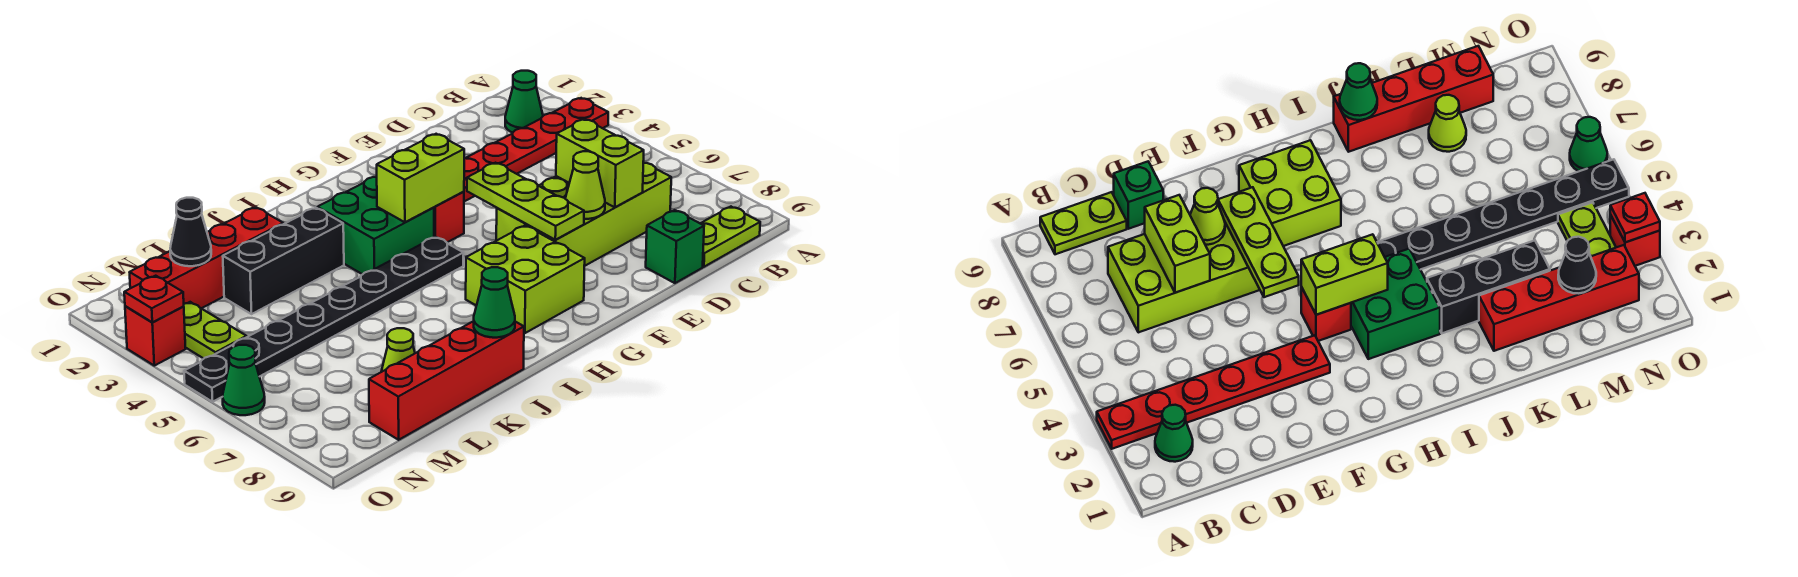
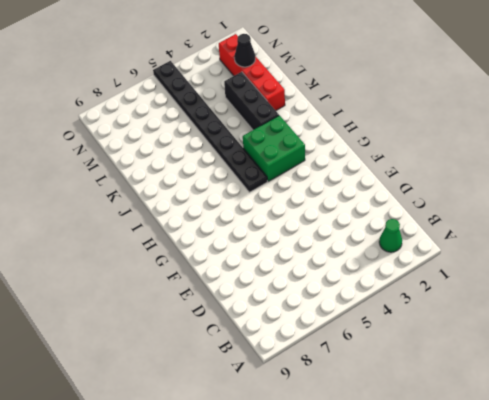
none -> red plate A3:F3 level 1
none -> lime plate B9:C9 level 1
none -> lime brick C6:F7 level 1

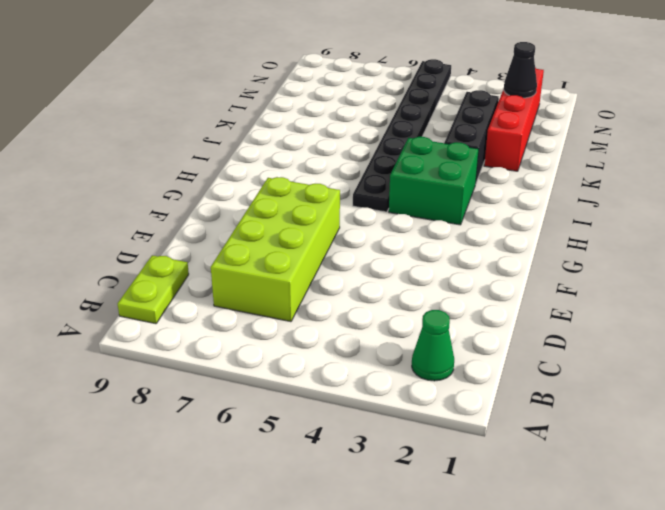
none -> red plate A3:F3 level 1
none -> green brick D9 level 1
none -> red brick G4 level 1

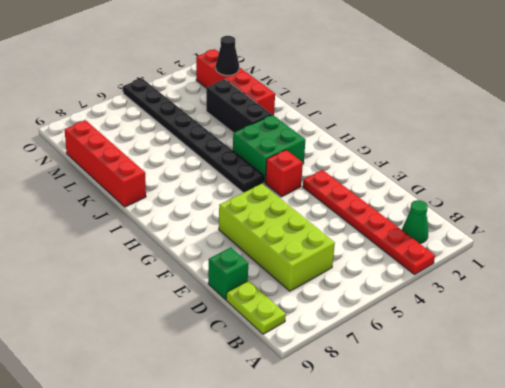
none -> lime brick G7:H8 level 1
none -> lime cone L8 level 1
none -> lime plate N3:N4 level 1

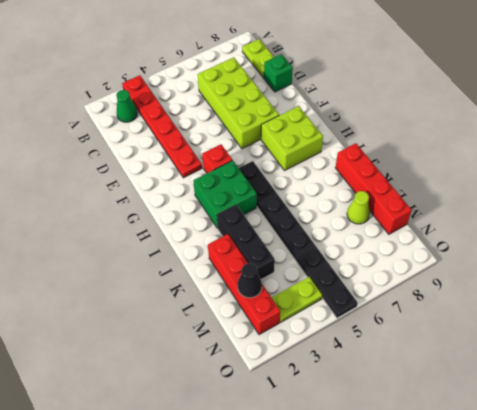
none -> red brick O3 level 1
none -> green cone O6 level 1
none -> lime brick D6:D7 level 2

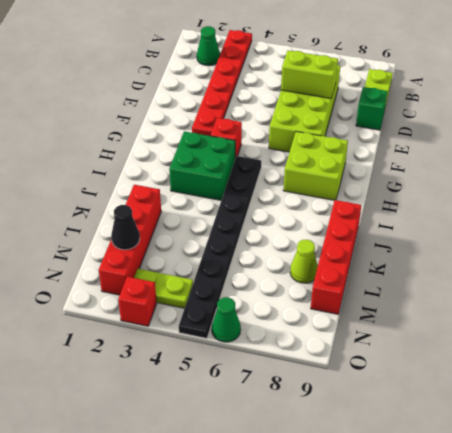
none -> black brick J3:L3 level 1
none -> lime cone E7 level 2
none -> lime plate F5:F7 level 2

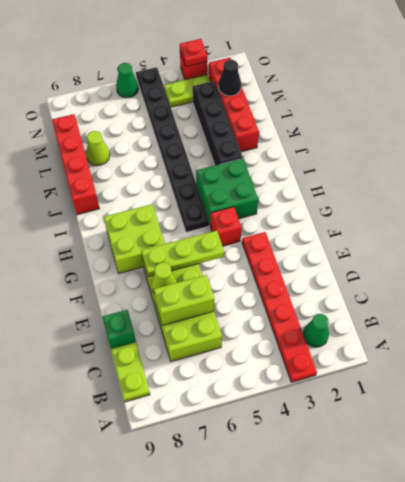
black brick J3:M3 level 1 -> black brick J3:L3 level 1
none -> lime brick G4:H4 level 2
none -> green cone J9 level 2

